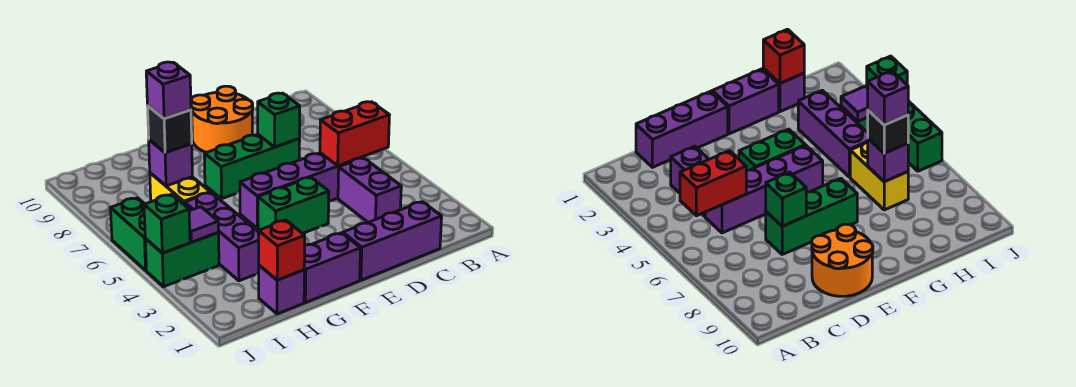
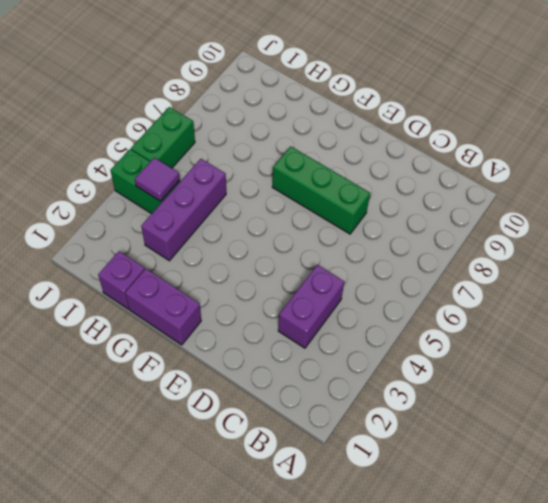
none -> purple brick C1:E1 level 1
none -> purple brick C5:F5 level 1
none -> orange round brick D9:E10 level 1

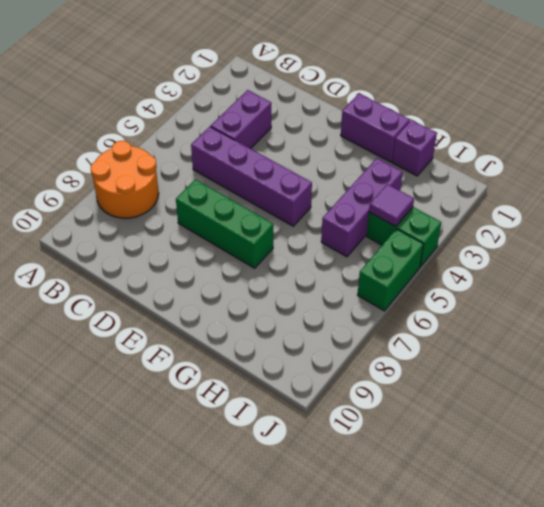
orange round brick A7:B8 level 1 -> orange round brick D9:E10 level 1
none -> purple brick C1:E1 level 1
none -> green brick E4:F4 level 1
none -> yellow brick H6:H7 level 1

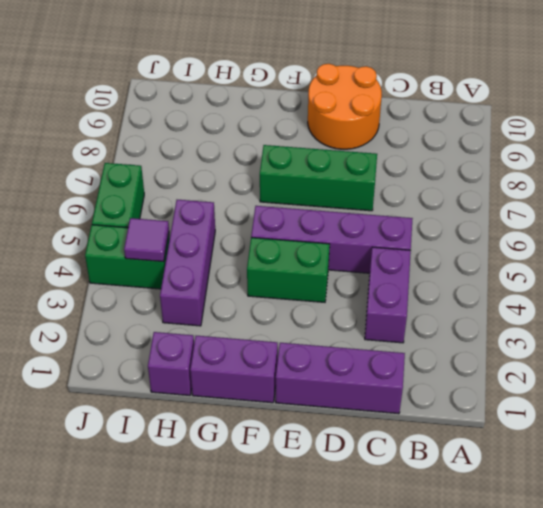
none -> yellow brick H6:H7 level 1
none -> red brick B5:C5 level 2
none -> green brick D7 level 2

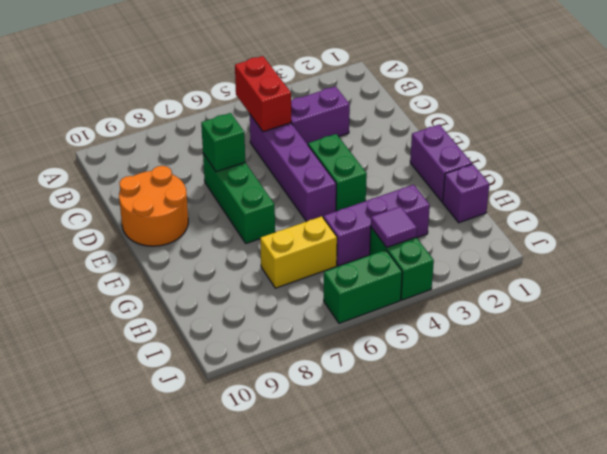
none -> purple brick C1:E1 level 1
none -> red brick H1 level 2
none -> purple brick H7 level 2

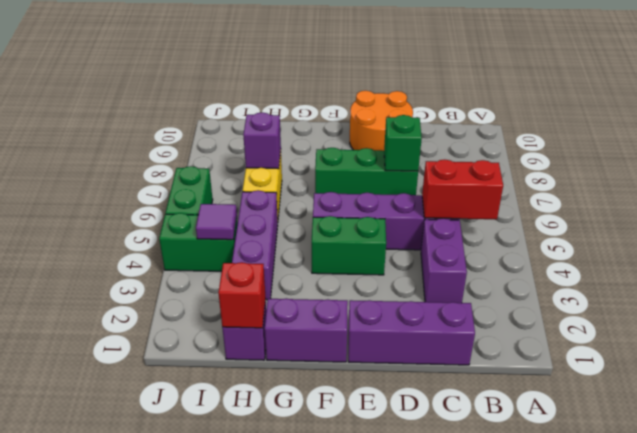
none -> green brick J4 level 2
none -> black brick H7 level 3
none -> purple brick H7 level 4

